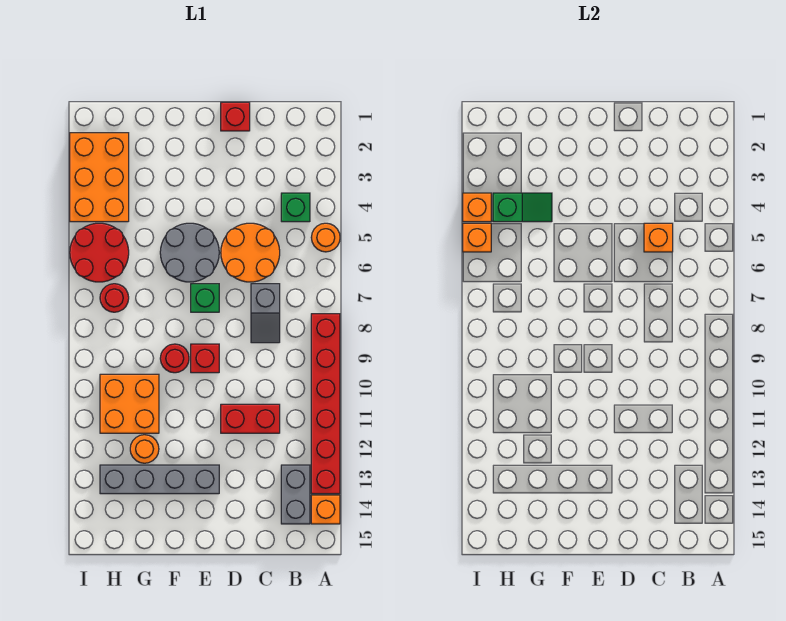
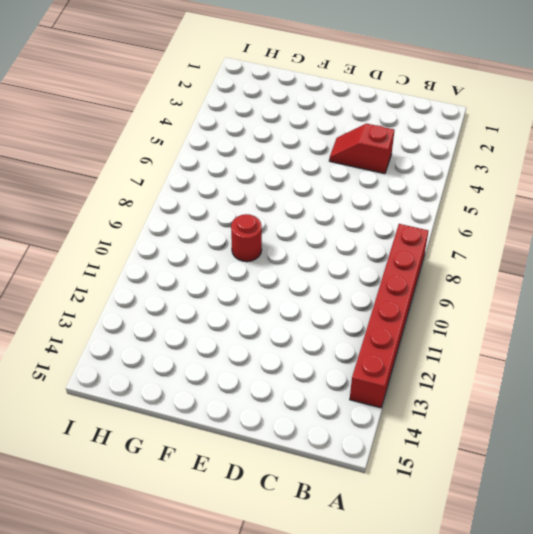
red slope C4:D4 level 1 top C -> none
none -> orange round brick A5 level 1
none -> orange brick A14 level 1
none -> green brick B4 level 1

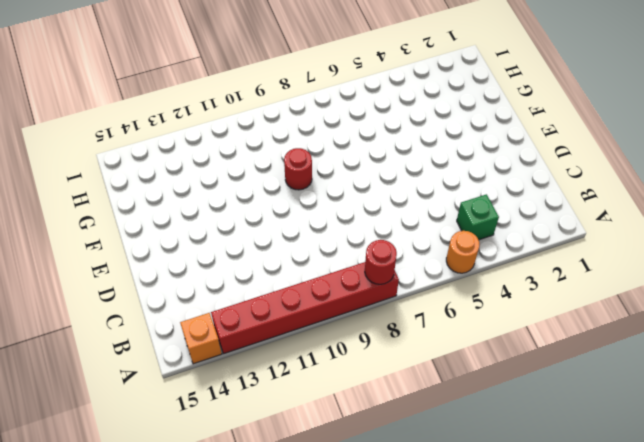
red round brick A8 level 2 -> red round brick H7 level 1
none -> grey brick B13:B14 level 1
none -> orange round brick C5:D6 level 1
none -> grey slope C7:C8 level 1 top 7

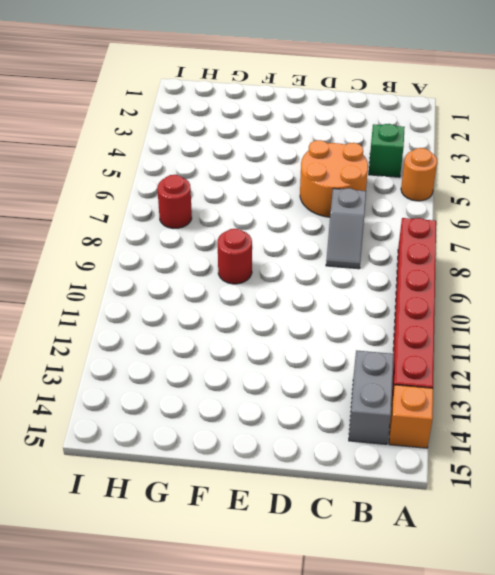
none -> red brick C11:D11 level 1
none -> red brick D1 level 1
none -> grey round brick E5:F6 level 1

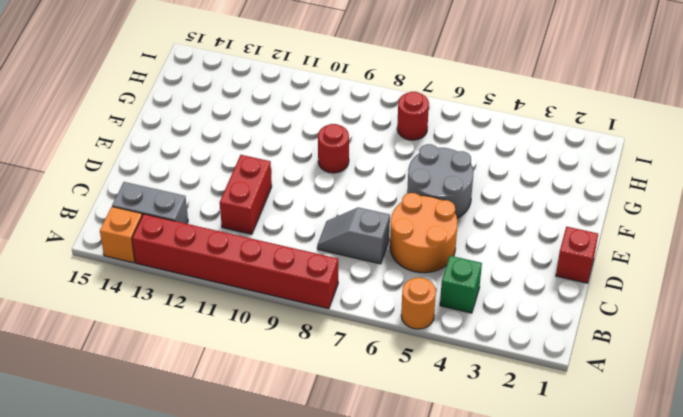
none -> green brick E7 level 1
none -> red brick E9 level 1
none -> grey brick E13:H13 level 1

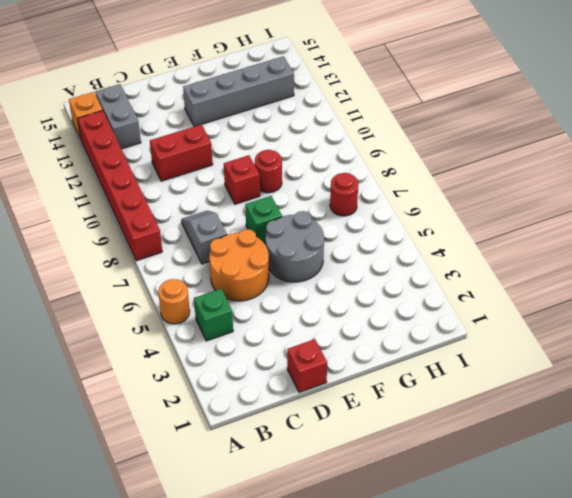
none -> orange brick G10:H11 level 1
none -> orange round brick G12 level 1
none -> orange brick H2:I4 level 1

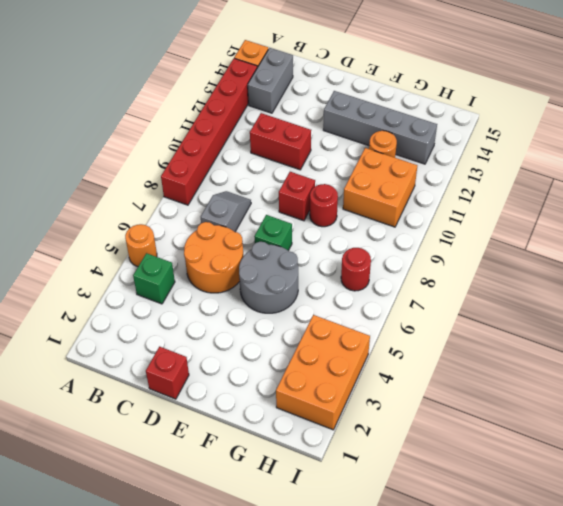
none -> red round brick H5:I6 level 1
none -> orange brick C5 level 2
none -> green slope G4:H4 level 2 top H

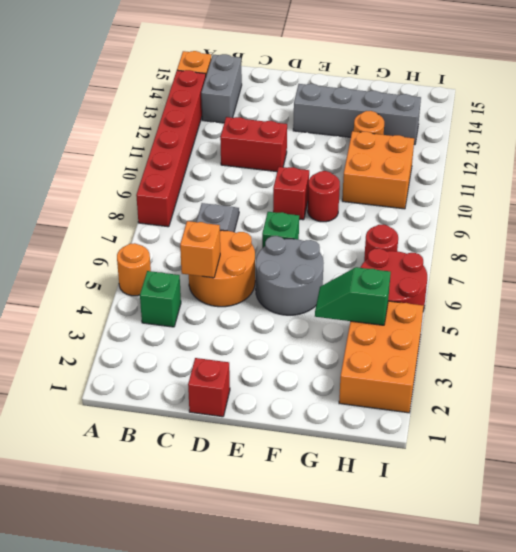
none -> orange brick I4 level 2
none -> orange brick I5 level 2

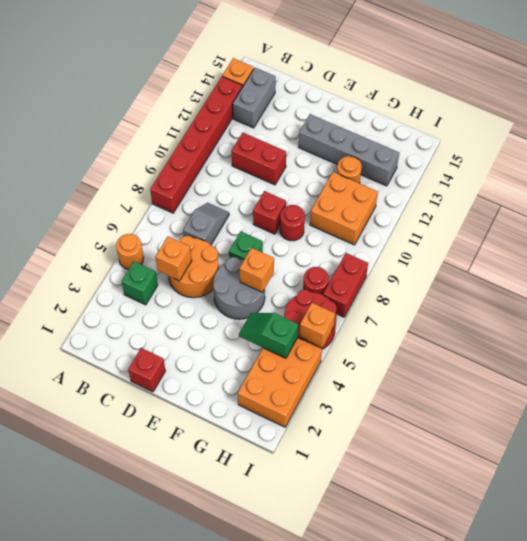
orange brick F6 level 2 -> orange brick I4 level 2
red brick I7:I8 level 1 -> none

